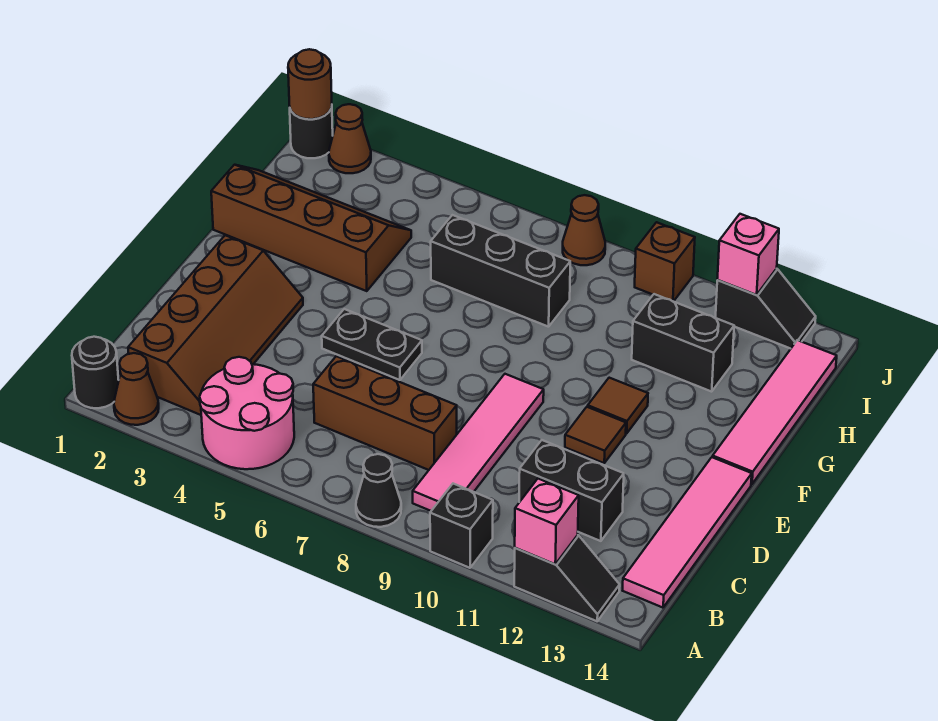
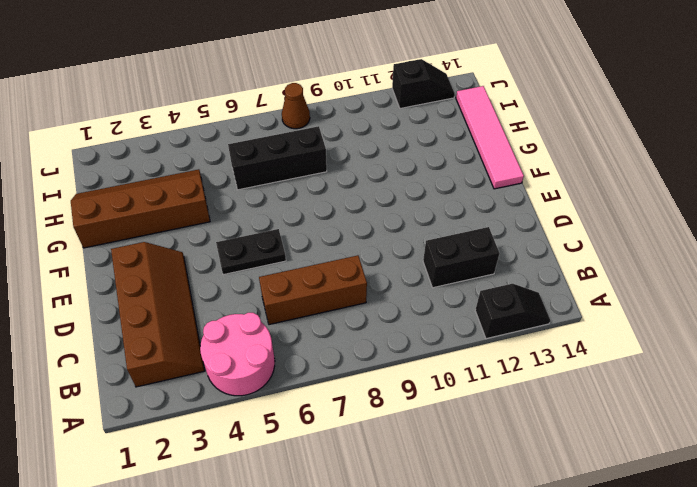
none -> black round brick A1 level 1
none -> brown cone A2 level 1
none -> black cone A8 level 1

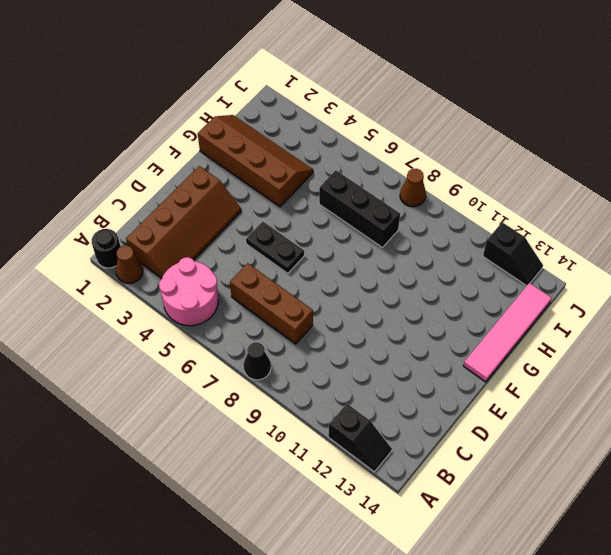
none -> black brick A10 level 1
none -> pink tile B9:E9 level 1
none -> pink tile B14:E14 level 1

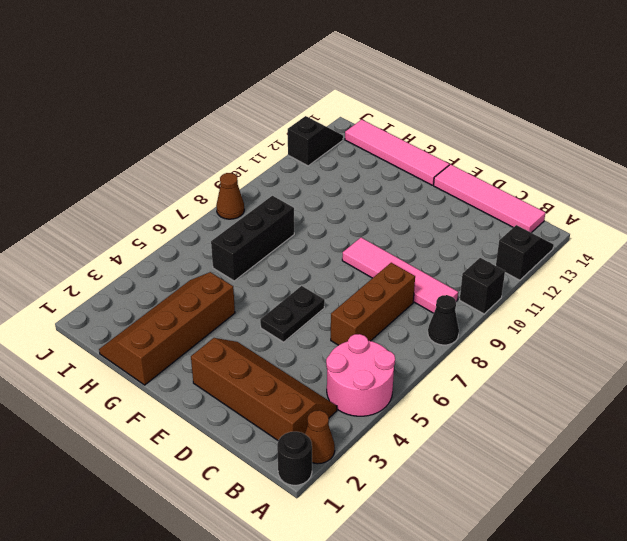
none -> black brick C11:C12 level 1
none -> brown tile E11 level 1
none -> brown tile F11 level 1

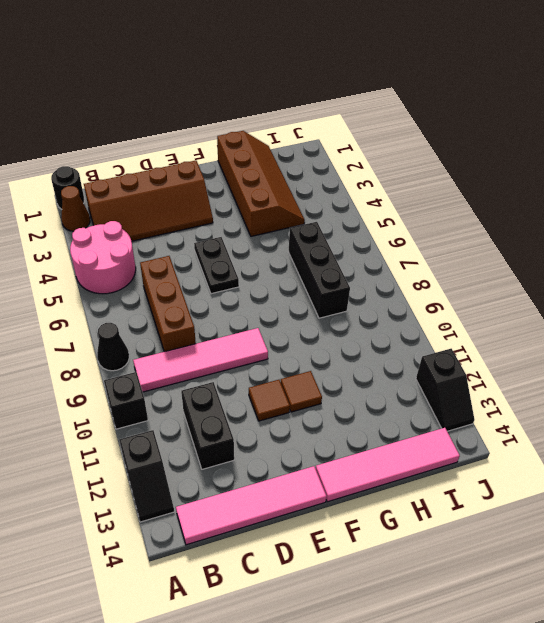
none -> black brick H11:H12 level 1
none -> black round brick J1 level 1
none -> brown cone J2 level 1

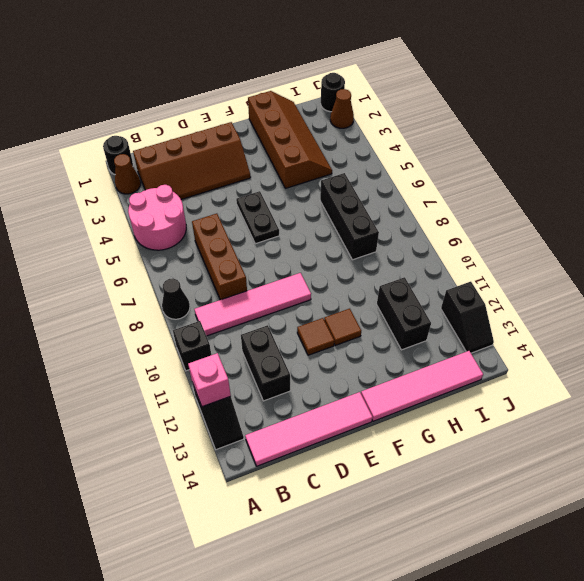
none -> brown cone J8 level 1
none -> brown brick J10 level 1
none -> brown round brick J1 level 2

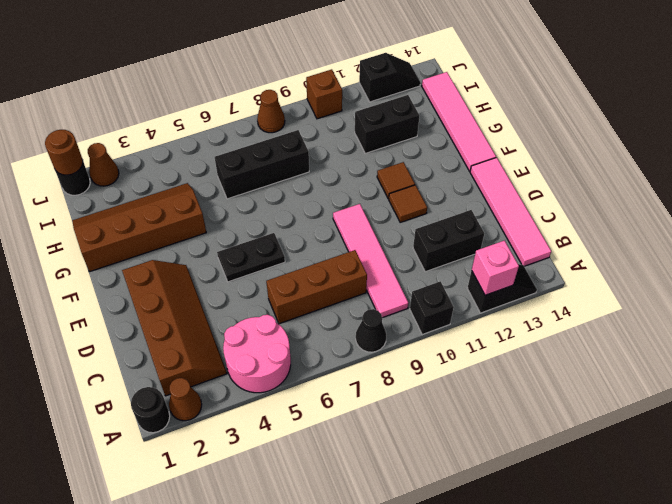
none -> pink brick J12 level 2

